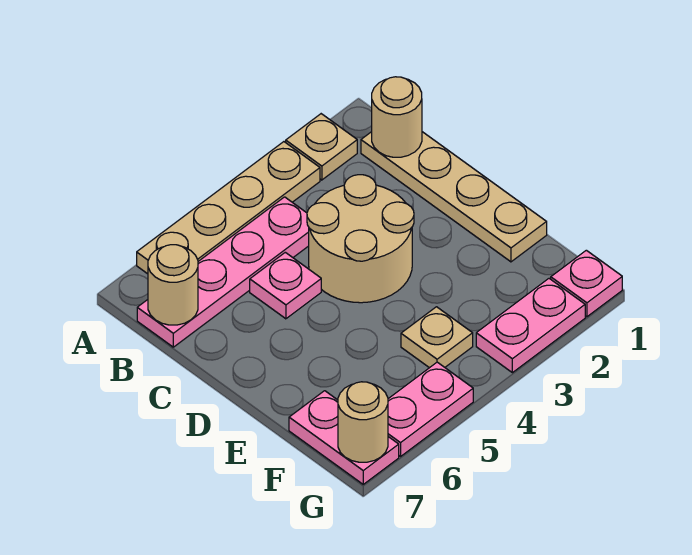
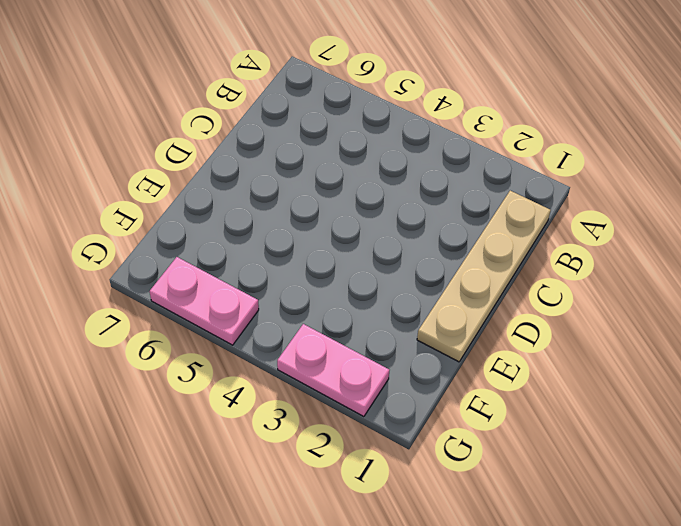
none -> tan plate A2 level 1
none -> tan plate A3:A6 level 1
none -> pink plate B4:B7 level 1

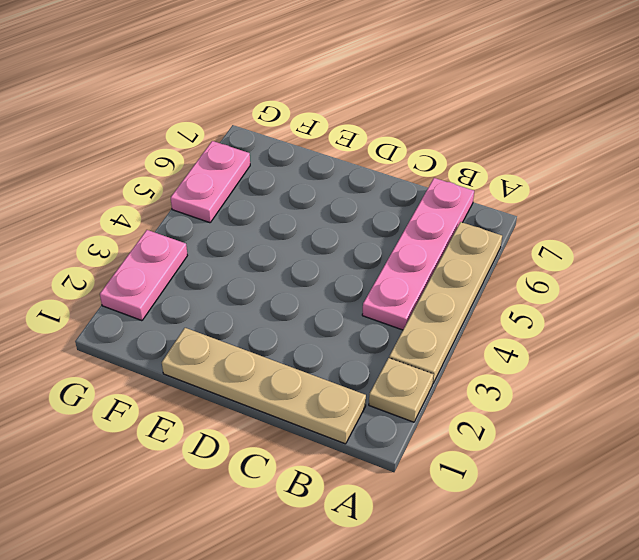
none -> tan round brick C3:D4 level 1
none -> pink plate C5 level 1
none -> tan plate F4 level 1

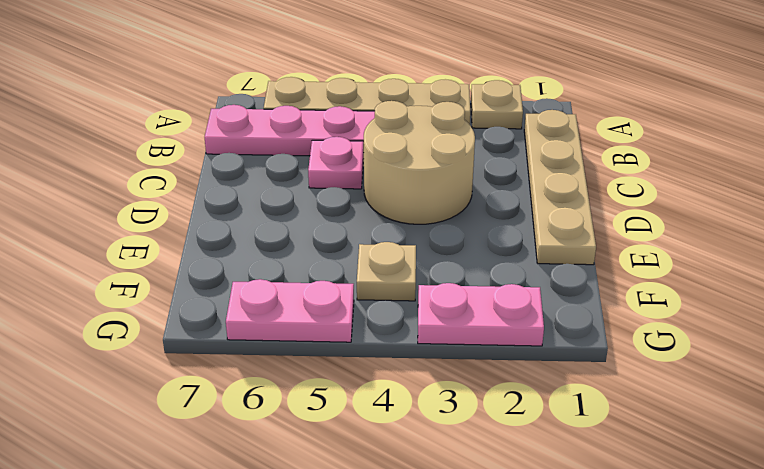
none -> pink plate F7:G7 level 1
none -> pink plate G1 level 1
none -> tan round brick B1 level 2

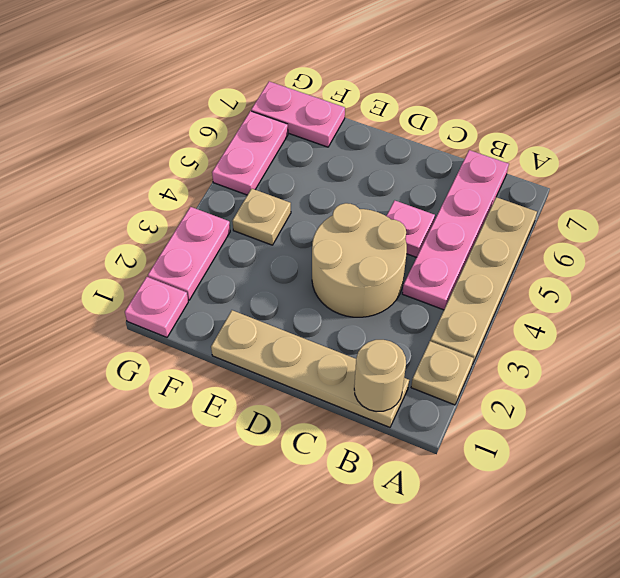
none -> tan round brick B7 level 2
none -> tan round brick G7 level 2

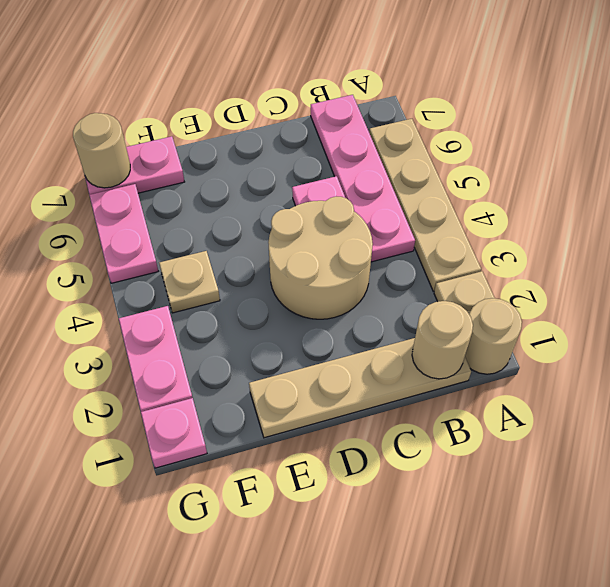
tan round brick A1 level 1 -> tan round brick B7 level 2

